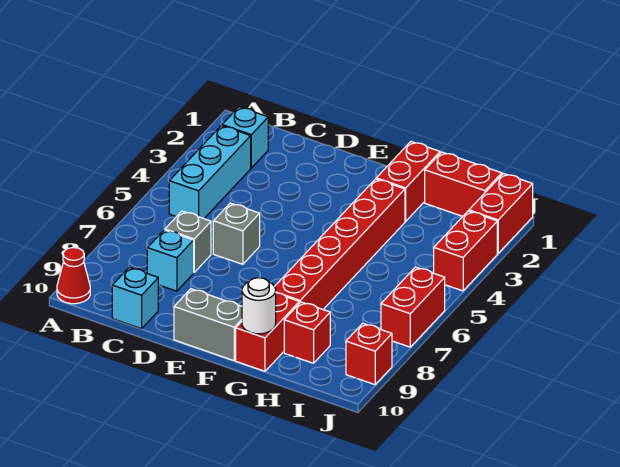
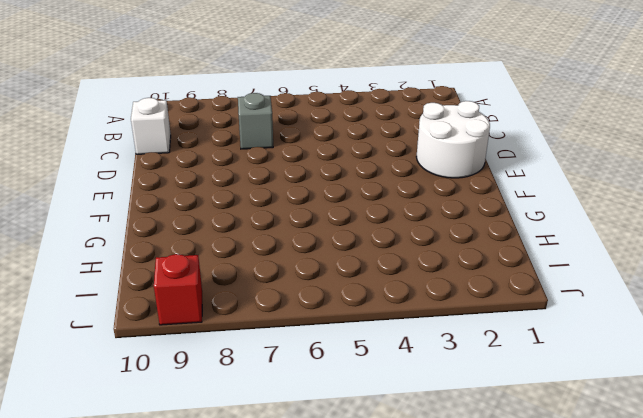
white brick C10 level 1 -> cyan brick C10 level 1
white round brick D1:E2 level 1 -> none
none -> red cone A10 level 1
none -> cyan brick B2 level 1
none -> cyan brick B3:B5 level 1

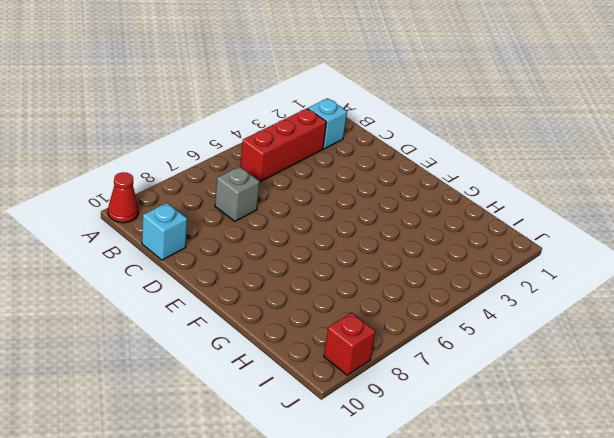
red brick B3:B5 level 1 -> cyan brick B3:B5 level 1
none -> cyan brick C8 level 1
none -> grey brick D6 level 1
none -> grey brick E10:F10 level 1

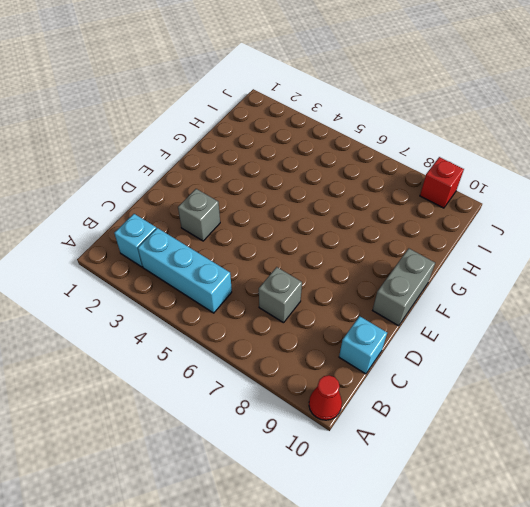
grey brick D3 level 1 -> grey brick D6 level 1
none -> cyan brick C8 level 1
none -> red brick G1:G2 level 1
none -> red brick G3:G8 level 1

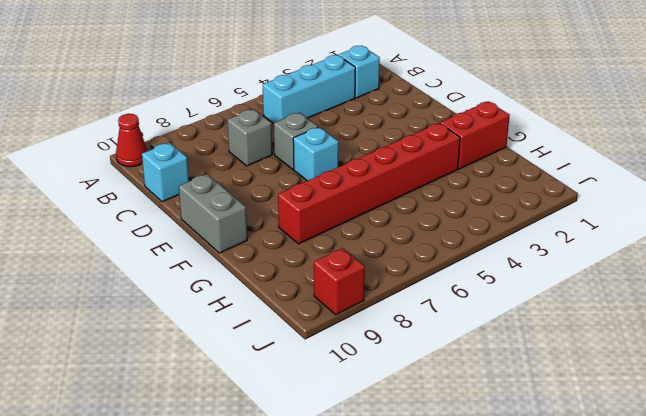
cyan brick E6 level 1 -> cyan brick C8 level 1
none -> red brick G9:G10 level 1
none -> red brick H1:I1 level 1
none -> red brick H9 level 1

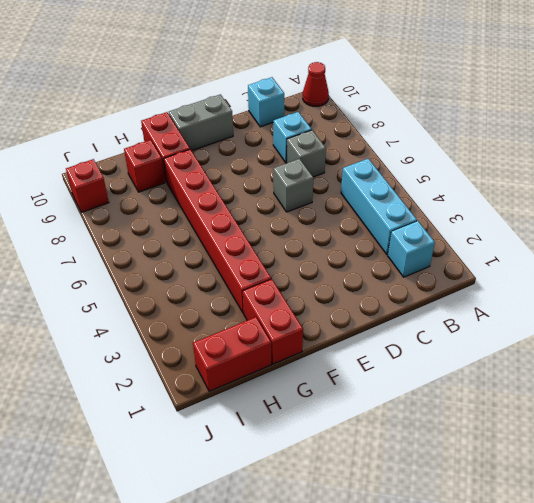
none -> red brick J1:J2 level 1
none -> red brick J3:J4 level 1
none -> red brick J6:J7 level 1

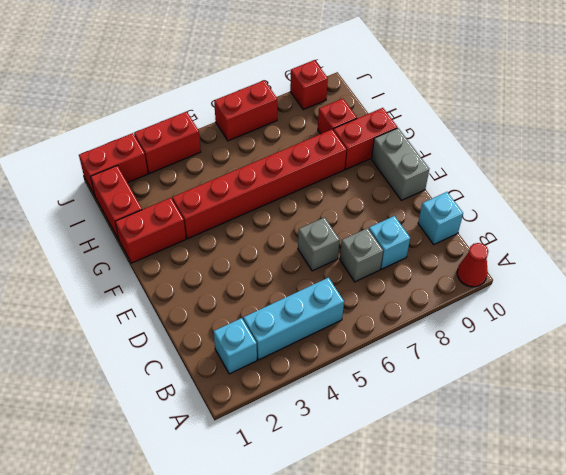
none -> white round brick G10 level 2

